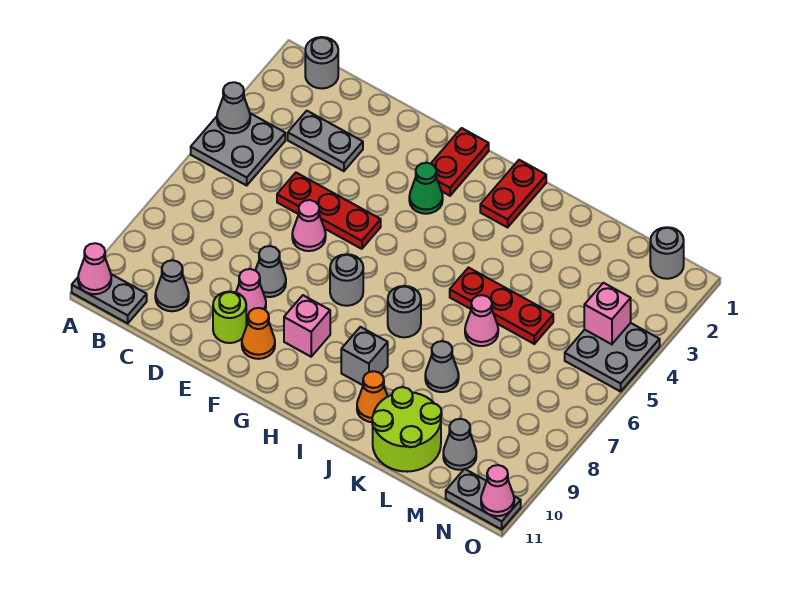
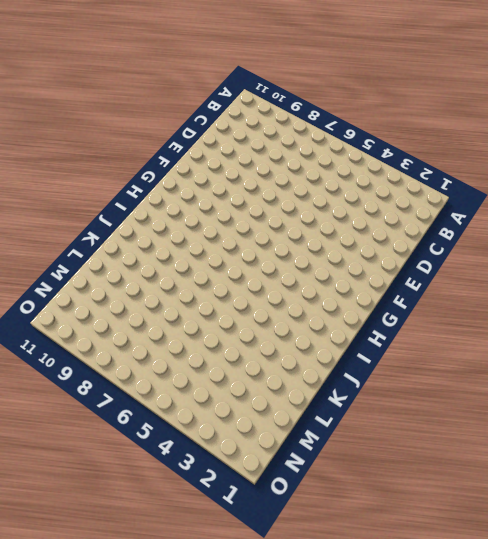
none -> grey plate A4:B5 level 1
none -> grey plate A11:B11 level 1
none -> grey round brick B1 level 1
none -> grey plate C3:D3 level 1

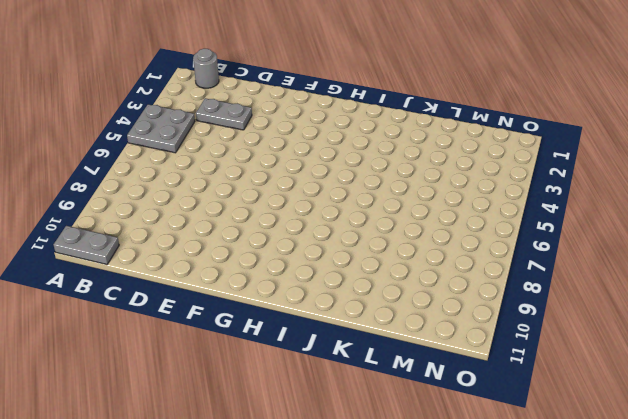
none -> grey cone C10 level 1
none -> red plate D5:F5 level 1
none -> pink cone E6 level 1
none -> grey cone E8 level 1

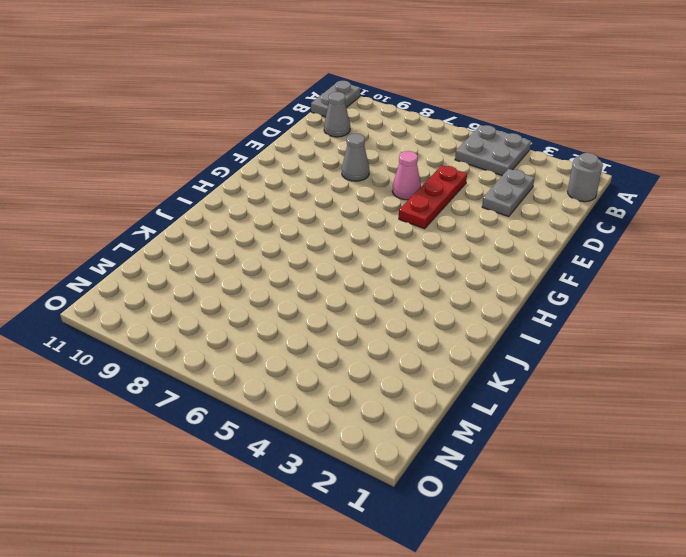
none -> pink cone E9 level 1
none -> lime round brick E10 level 1
none -> orange cone F10 level 1
none -> red plate G1:G2 level 1

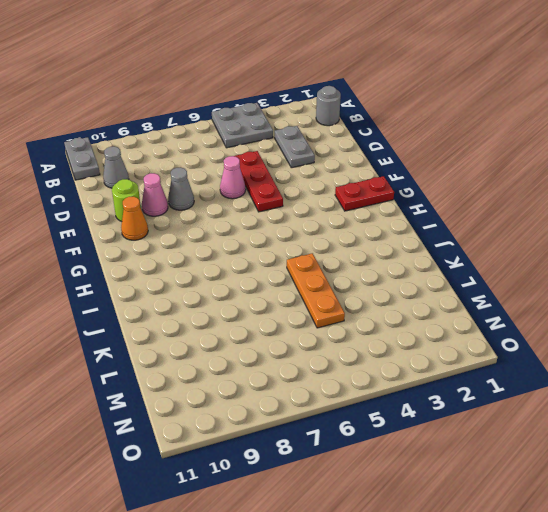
orange plate J5:L5 level 1 -> red plate J5:L5 level 1
none -> green cone G3 level 1
none -> grey round brick G7 level 1
none -> pink brick G9 level 1
none -> red plate I1:I2 level 1

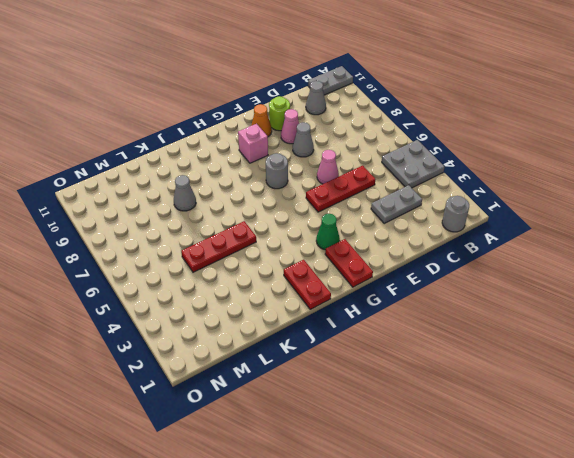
none -> grey round brick I7 level 1
none -> grey brick I9 level 1
none -> orange cone J10 level 1
none -> pink cone K6 level 1

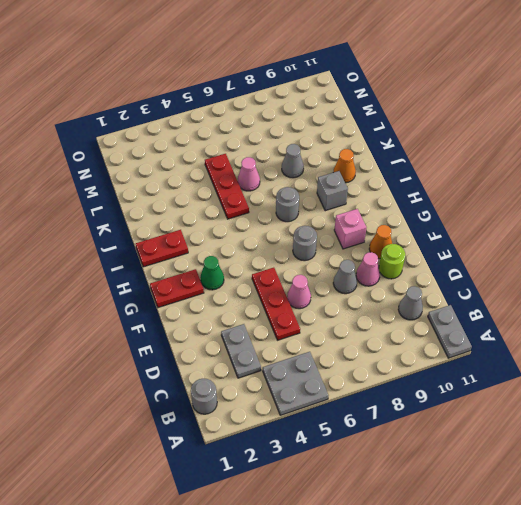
none -> lime round brick K10:L11 level 1
none -> grey cone M10 level 1
none -> grey round brick N1 level 1
none -> grey plate N4:O5 level 1

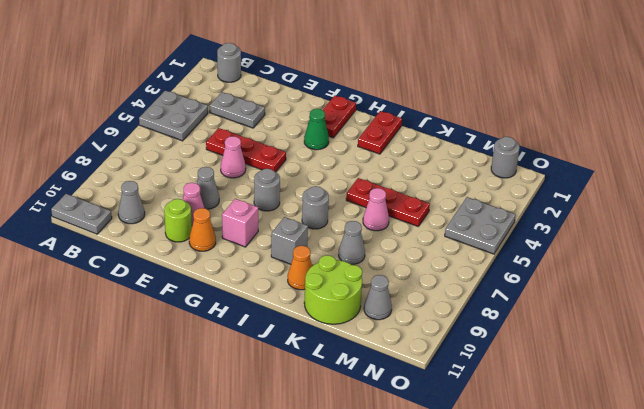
none -> grey plate N11:O11 level 1
none -> grey cone A4 level 2
none -> pink cone A11 level 2
none -> pink brick N4 level 2

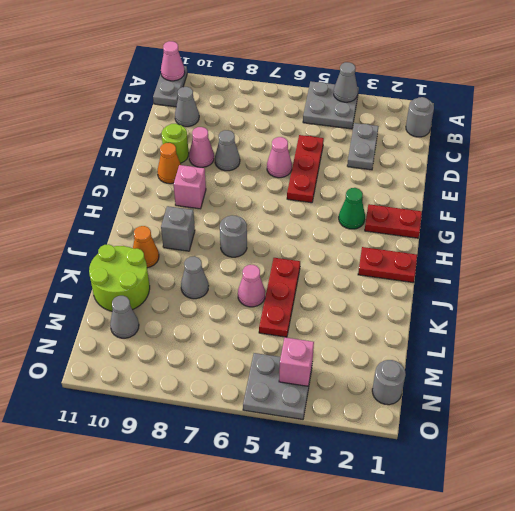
none -> grey round brick G7 level 1
none -> grey plate N11:O11 level 1
none -> pink cone O11 level 2

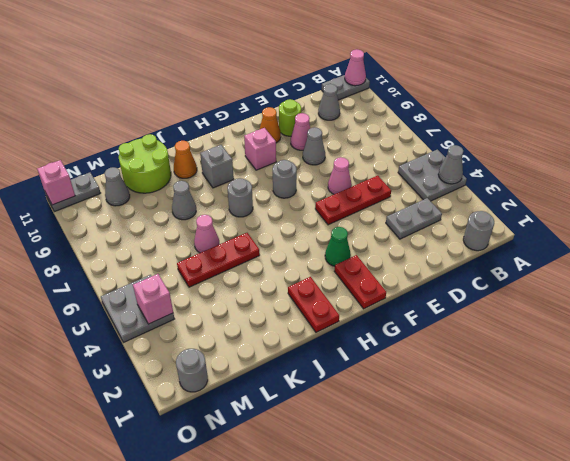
pink brick O11 level 2 -> pink cone O11 level 2

